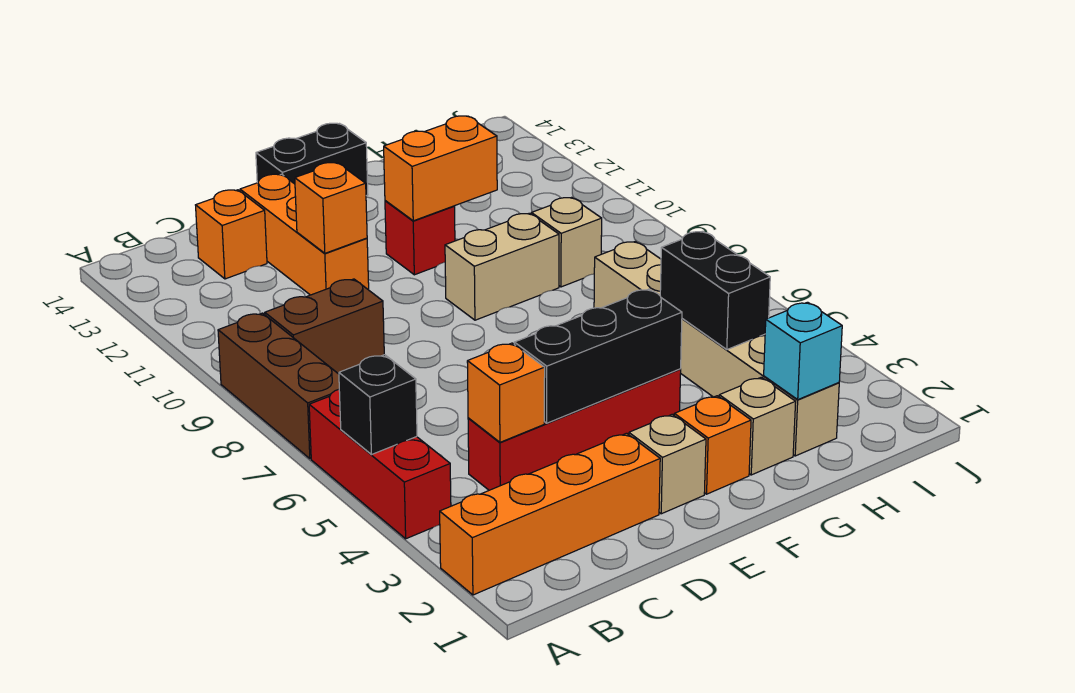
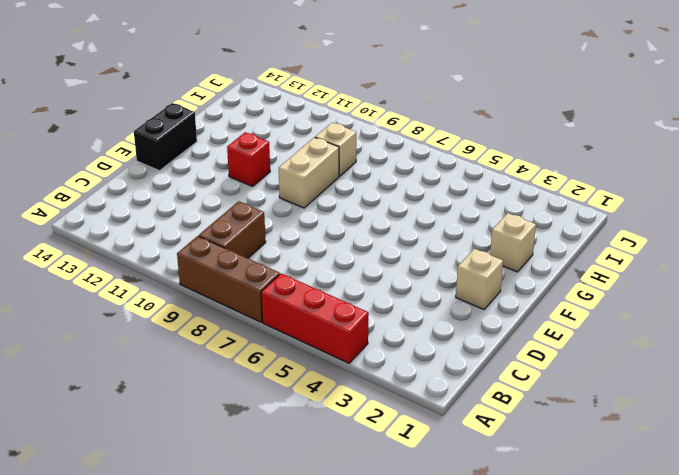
none -> orange brick A2:D2 level 1
none -> red brick C4:F4 level 1
none -> orange brick C13 level 1

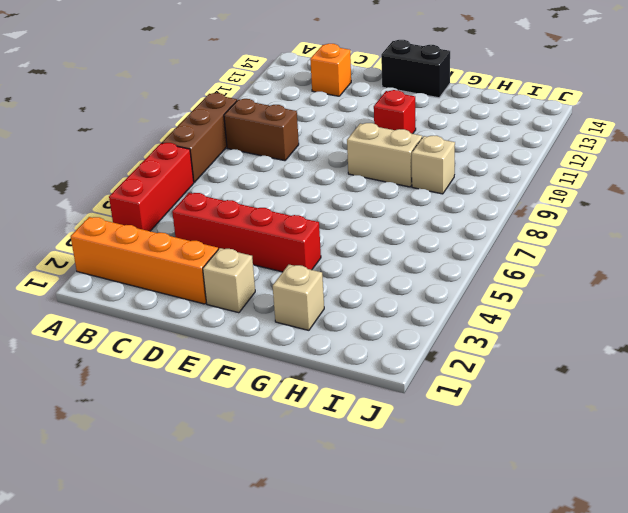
none -> orange brick D11:D13 level 1
none -> orange brick F2 level 1
none -> tan brick H2:H7 level 1

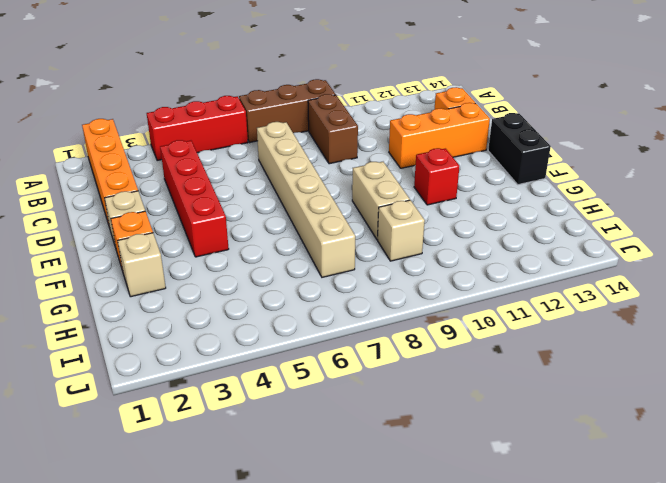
tan brick C7:H7 level 1 -> tan brick H2:H7 level 1
none -> black brick A5 level 2
none -> orange brick C4 level 2
none -> black brick D4:F4 level 2

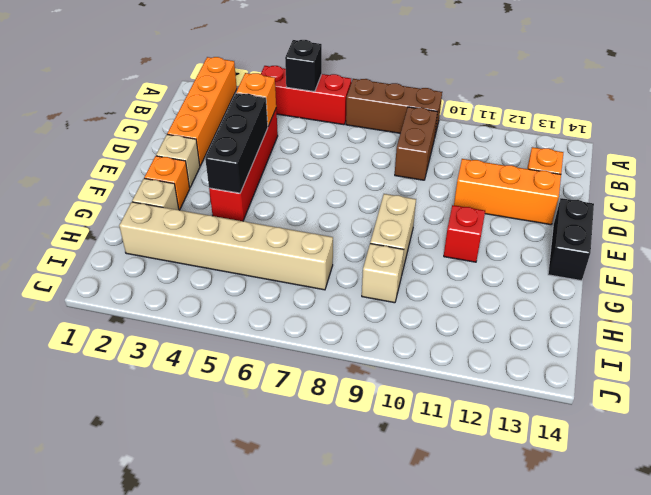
none -> orange brick D11 level 2
none -> orange brick F11:G11 level 2
none -> cyan brick H2 level 2

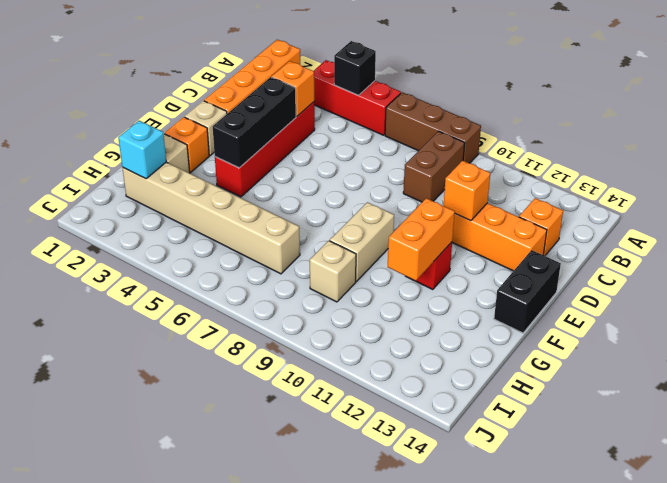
none -> black brick H4:H5 level 2

